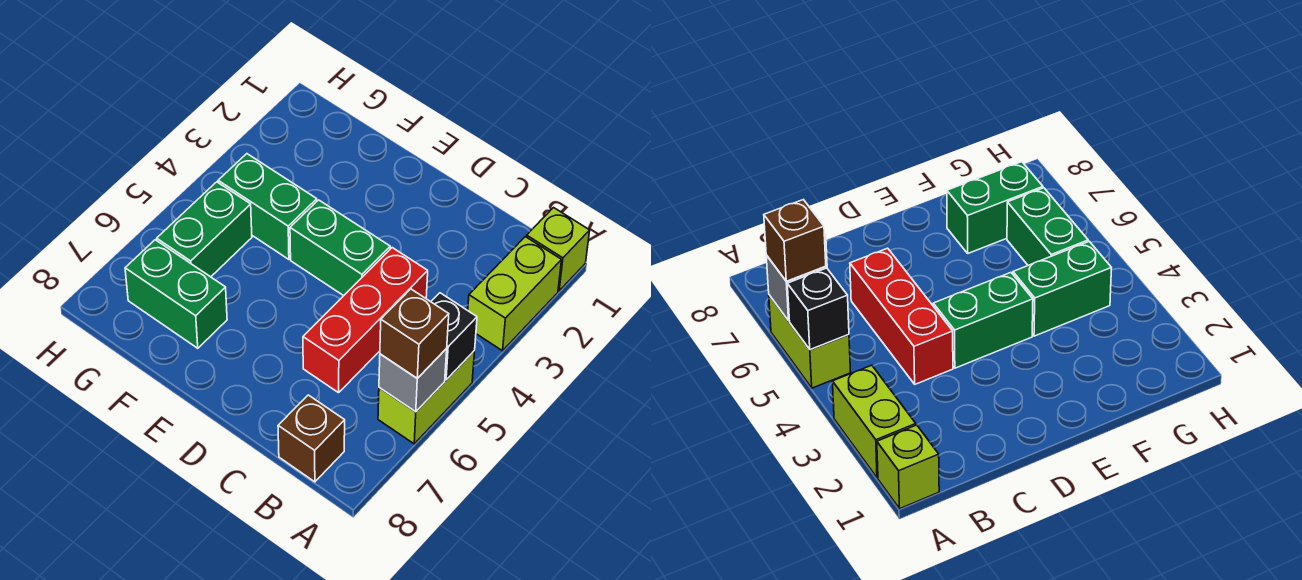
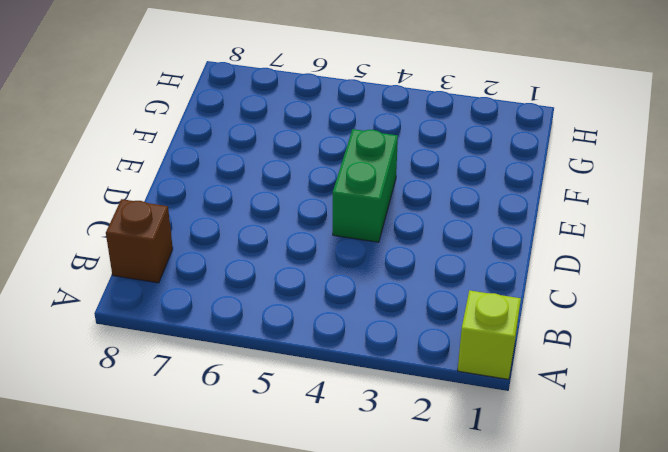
none -> lime brick A2:A3 level 1
none -> lime brick A5:A6 level 1
none -> red brick C4:C6 level 1

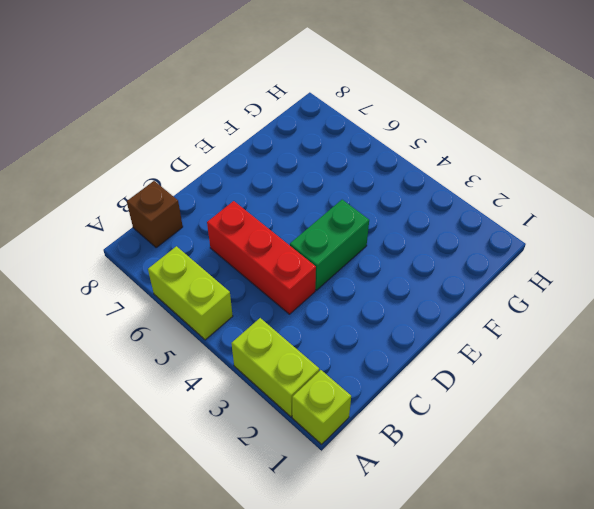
none -> green brick F4:G4 level 1
none -> green brick F7:G7 level 1
none -> green brick G5:G6 level 1

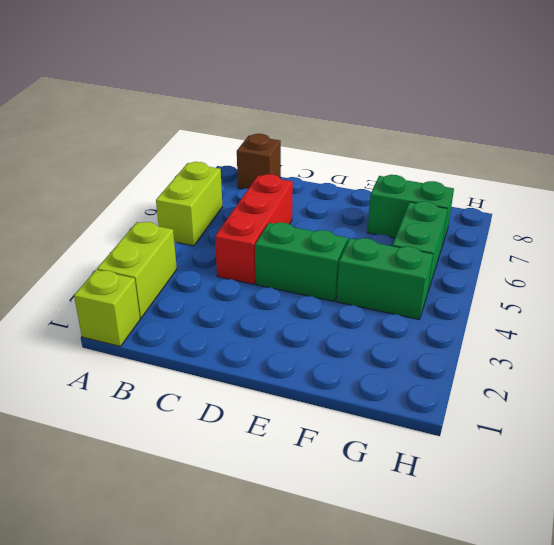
none -> black brick A5 level 2
none -> grey brick A6 level 2
none -> brown brick A6 level 3

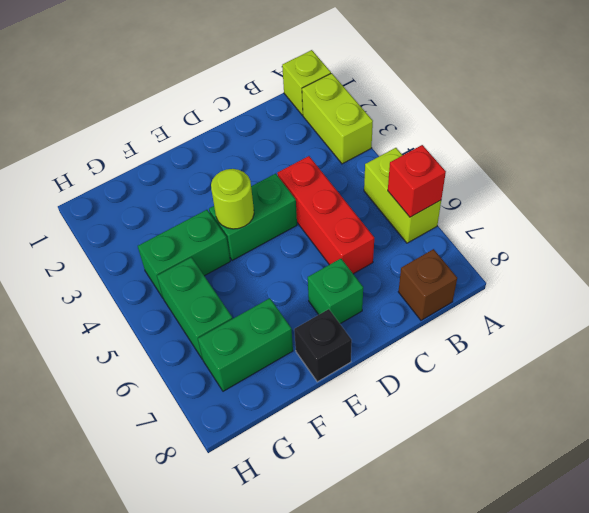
red brick A6 level 2 -> grey brick A6 level 2
green brick D7 level 1 -> none
lime round brick E4 level 2 -> none
black brick E8 level 1 -> black brick A5 level 2
none -> brown brick A6 level 3

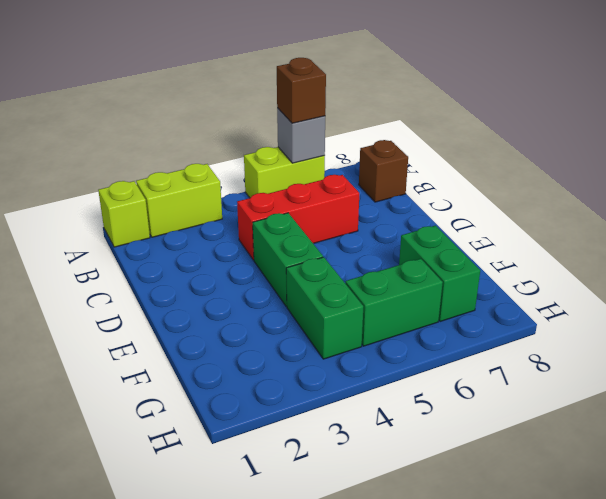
none -> black brick A5 level 2

